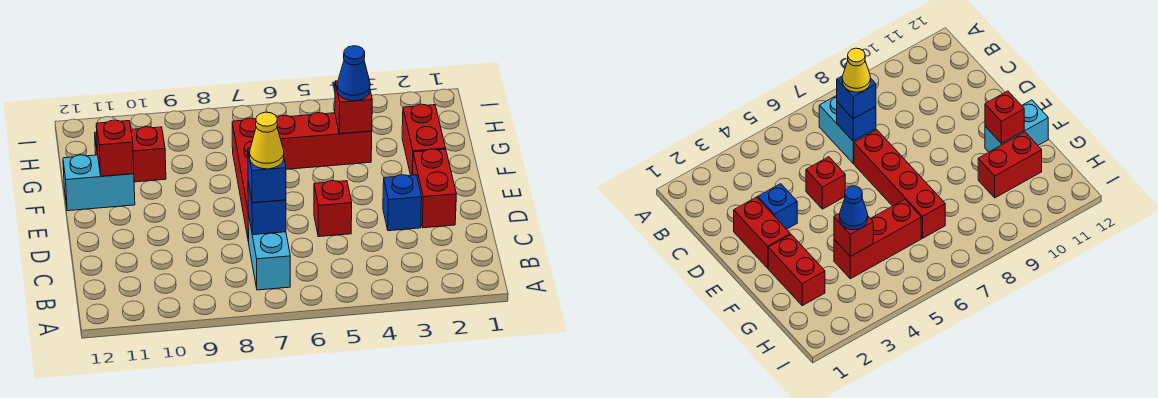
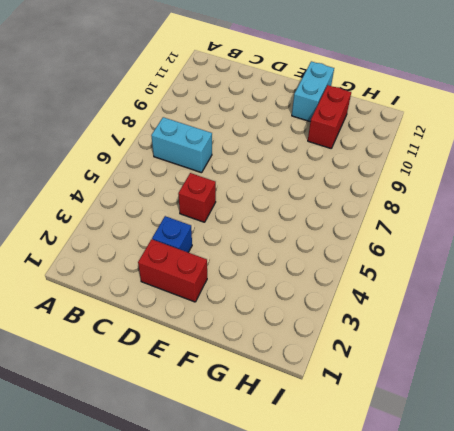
none -> red brick D7:G7 level 1
none -> red brick F2:G2 level 1
none -> red brick G4:G6 level 1

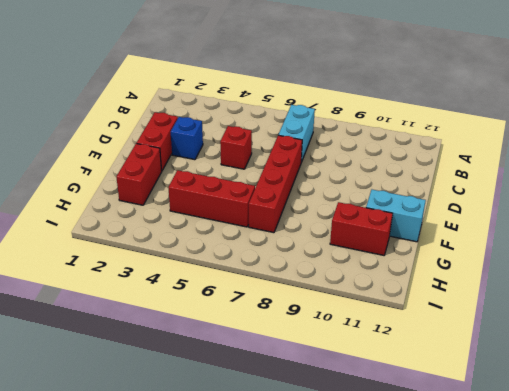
none -> blue brick C7 level 2
none -> red brick F11 level 2
none -> red brick G4 level 2

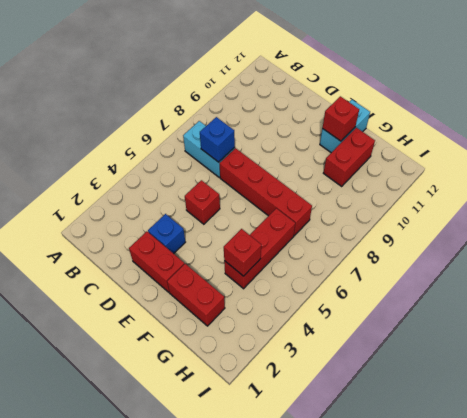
none -> blue brick C7 level 3
none -> blue cone G4 level 3
none -> yellow cone C7 level 4

